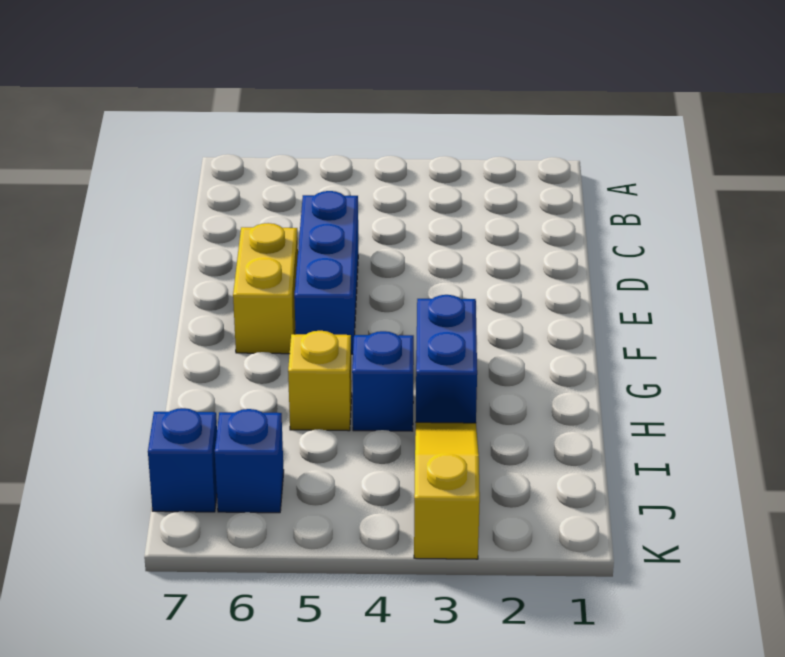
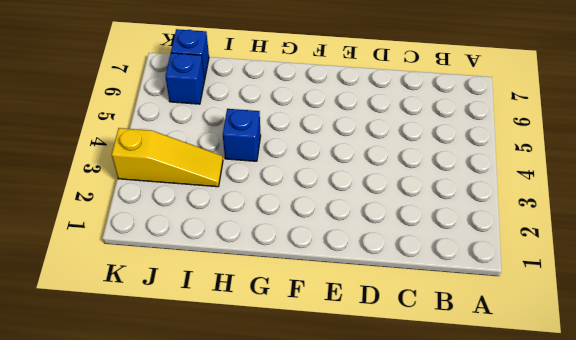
none -> blue brick D5:F5 level 1
none -> yellow brick E6:F6 level 1

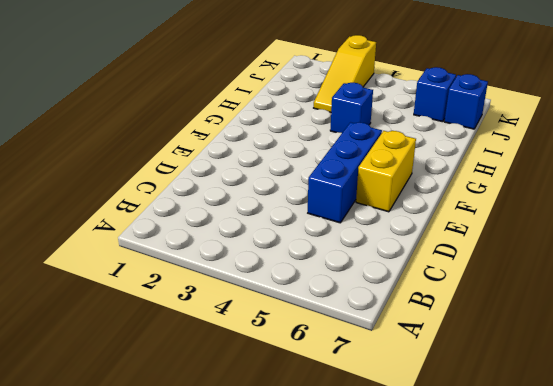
none -> blue brick G3:H3 level 1
none -> yellow brick H5 level 1

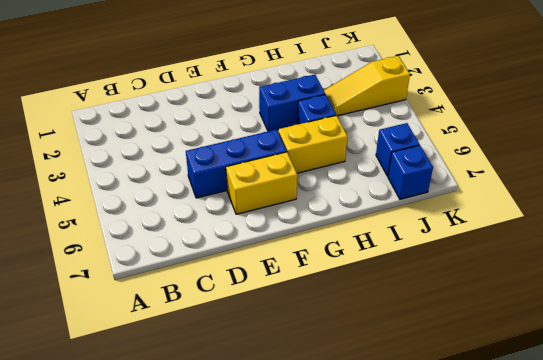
yellow brick G5:H5 level 1 -> yellow brick H5 level 1

